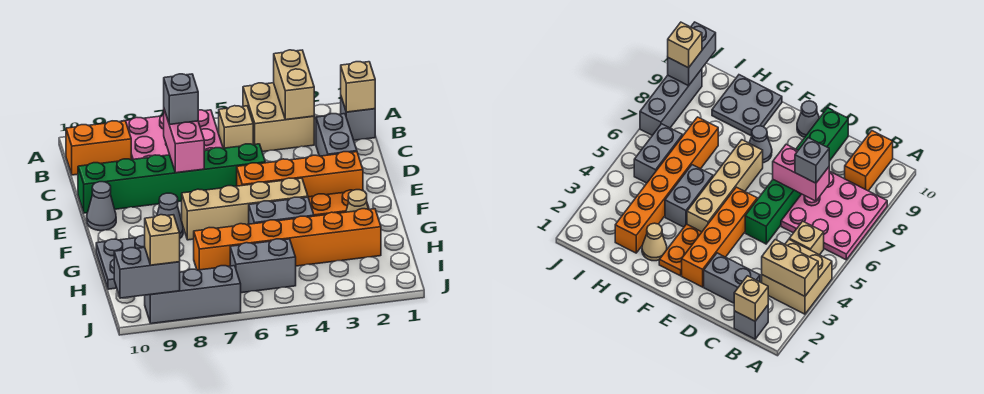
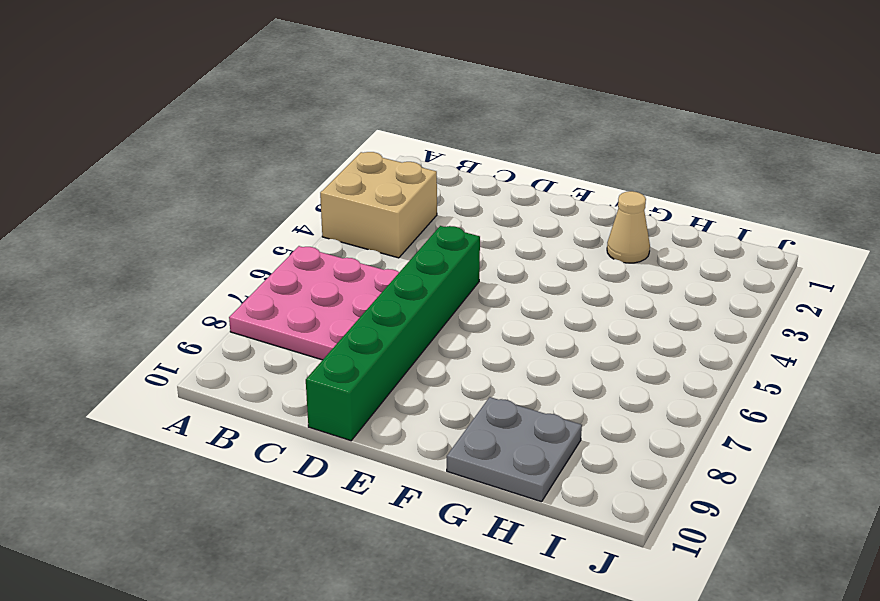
none -> grey brick B1 level 1
none -> tan brick B5 level 1
none -> orange brick B9:B10 level 1

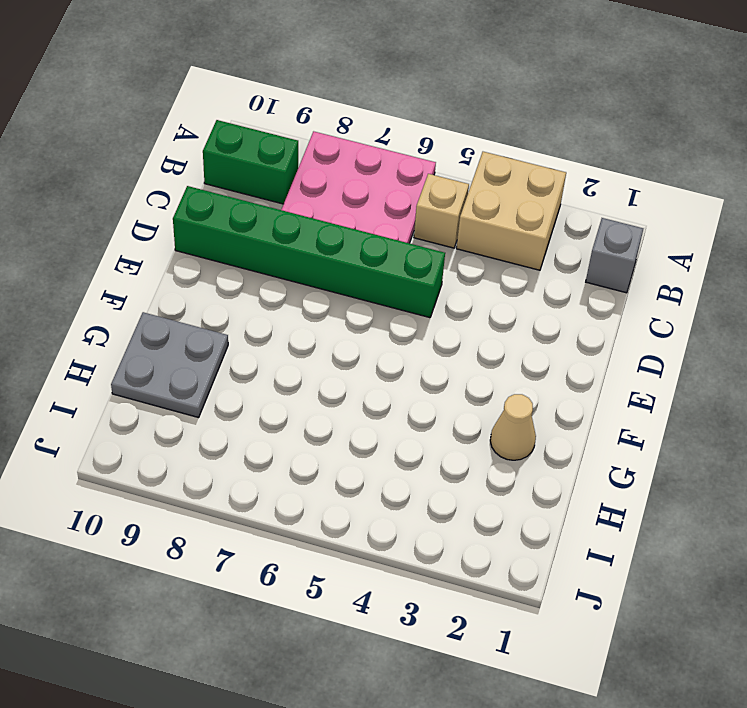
green brick B9:B10 level 1 -> orange brick B9:B10 level 1
none -> grey brick C2:D2 level 1
none -> orange brick E2:E5 level 1
none -> grey cone E10 level 1

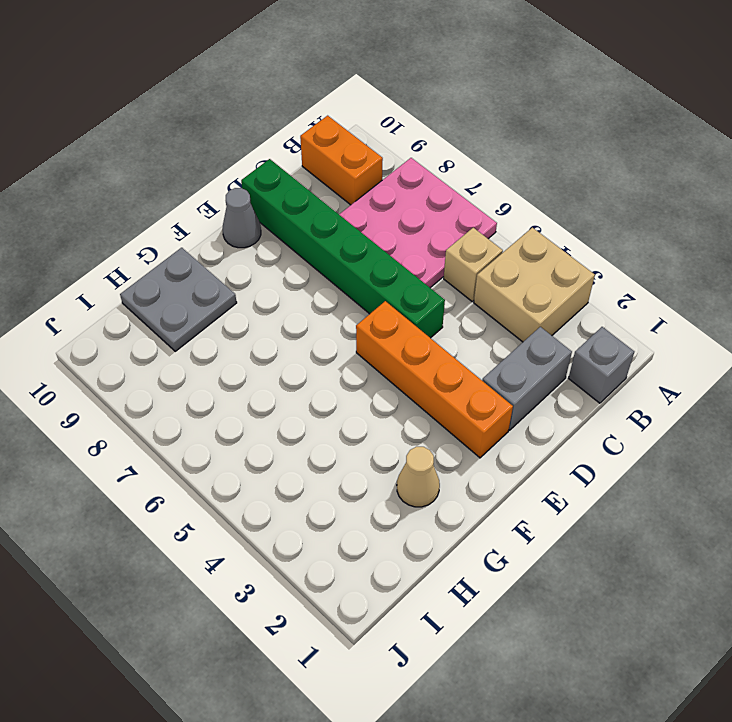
none -> orange plate F2:F3 level 1
none -> tan brick F4:F7 level 1
none -> grey cone F8 level 1

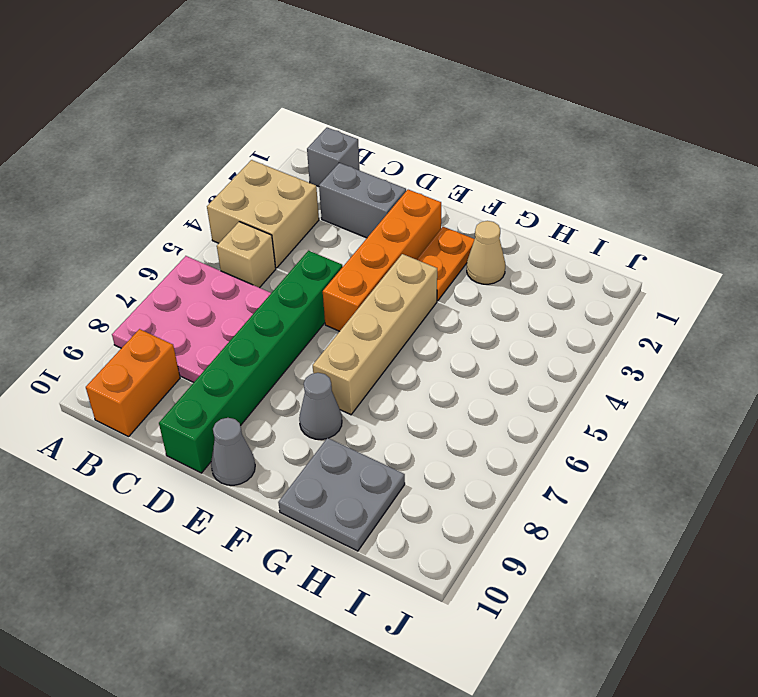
none -> grey brick G4:G5 level 1
none -> orange brick H2:H7 level 1
none -> grey brick I5:I6 level 1

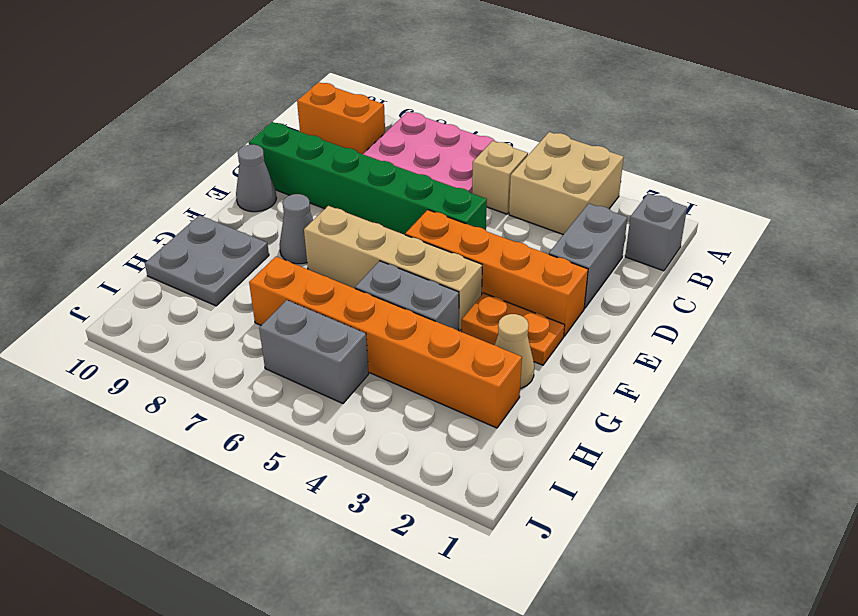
none -> grey brick J7:J9 level 1
none -> tan brick A3:B3 level 2
none -> tan brick B1 level 2

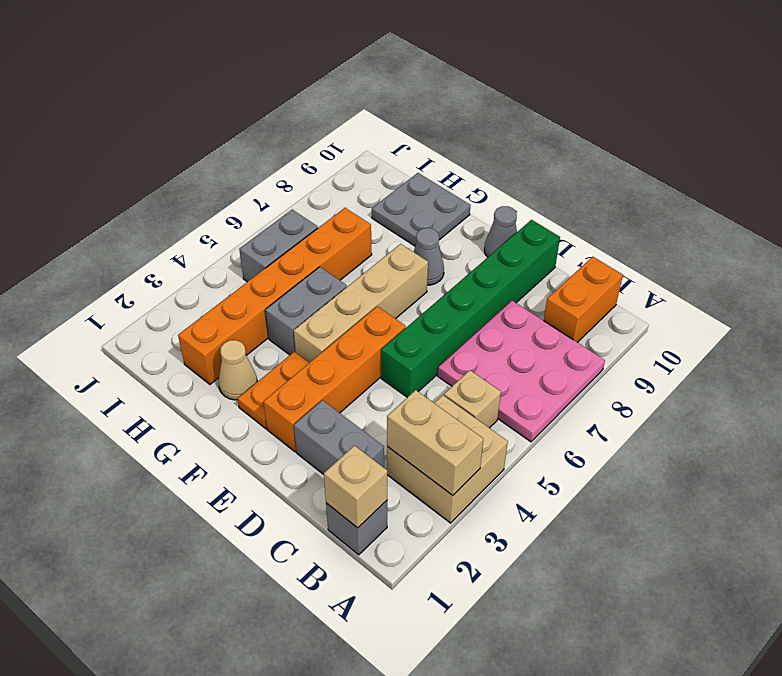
none -> grey brick J7:J9 level 1
none -> pink brick C7:D7 level 2
none -> grey brick J9:J10 level 2

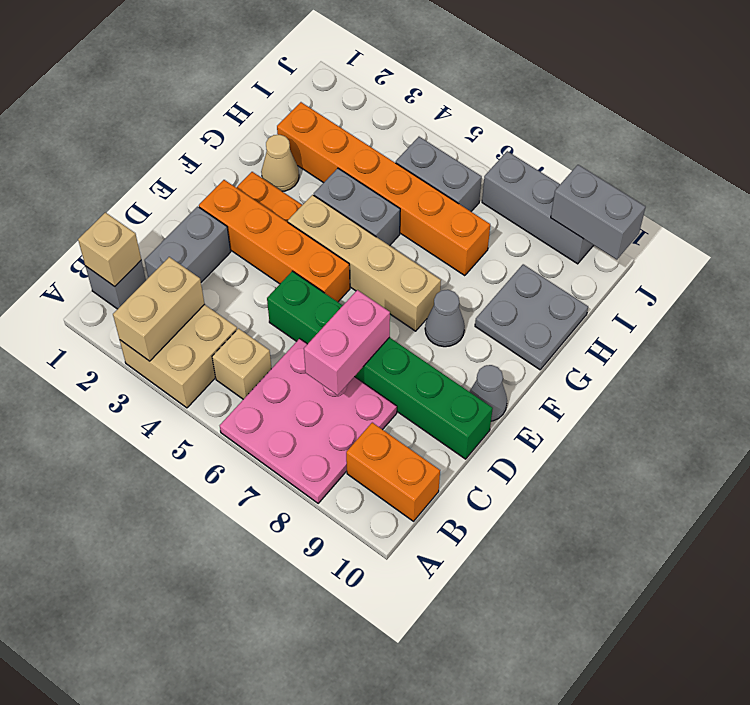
none -> grey brick C7 level 3
none -> tan brick J9 level 3

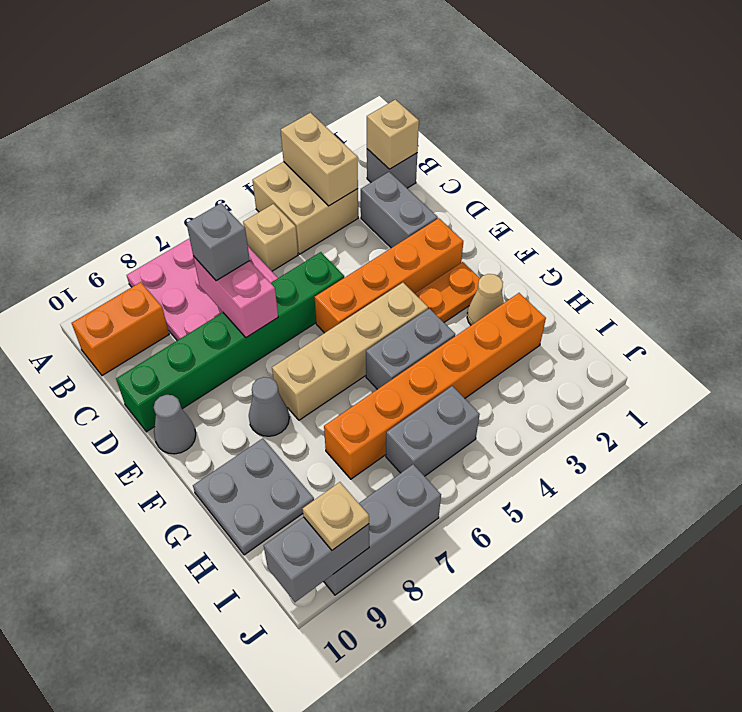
tan plate J9 level 3 -> tan brick J9 level 3

